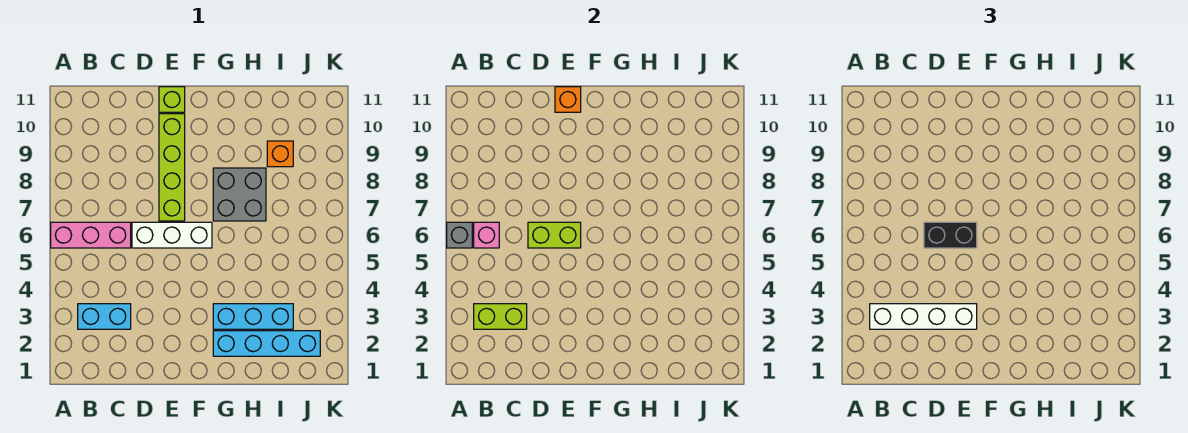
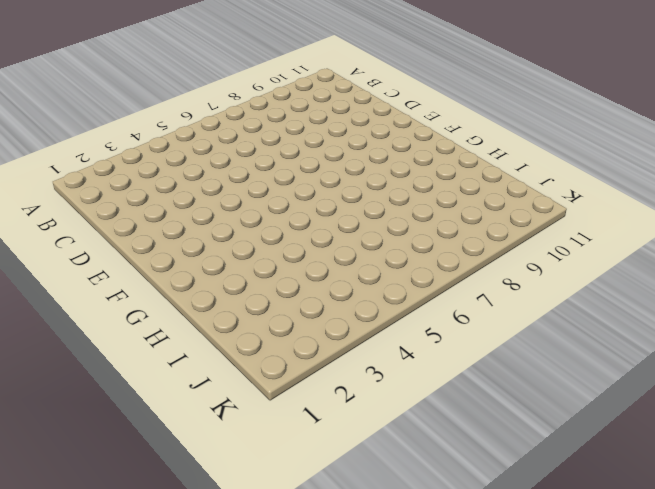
none -> pink brick A6:C6 level 1
none -> cyan brick B3:C3 level 1
none -> white brick D6:F6 level 1

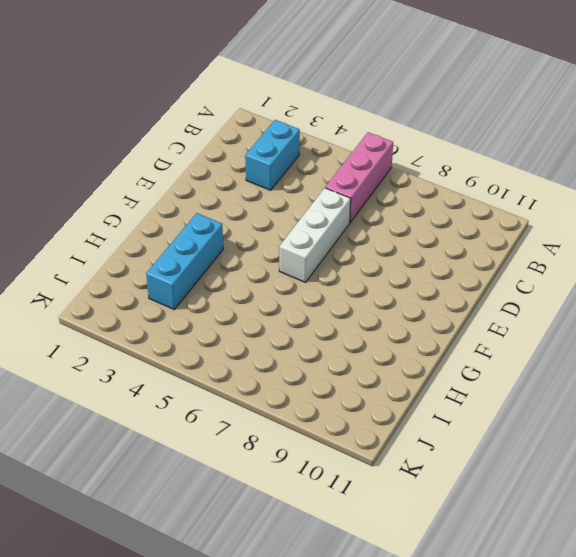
none -> lime brick E7:E10 level 1
none -> lime brick E11 level 1
none -> cyan brick G2:J2 level 1

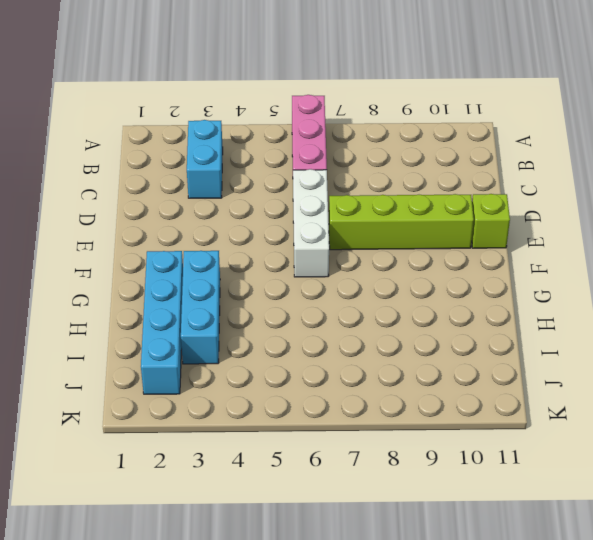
none -> grey brick G7:H8 level 1
none -> orange brick I9 level 1
none -> grey brick A6 level 2

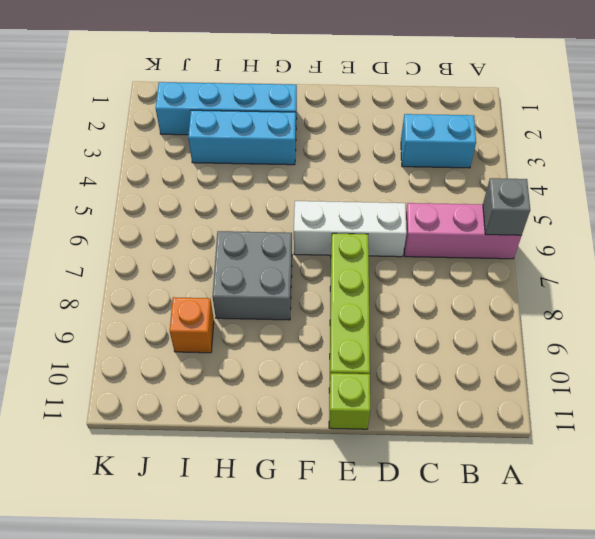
none -> lime brick B3:C3 level 2
none -> pink brick B6 level 2
none -> lime brick D6:E6 level 2

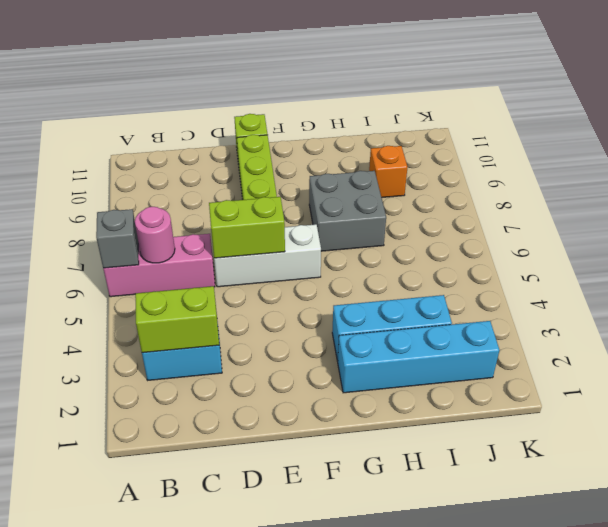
pink round brick B6 level 2 -> pink brick B6 level 2
none -> orange brick E11 level 2
none -> white brick B3:E3 level 3
none -> black brick D6:E6 level 3

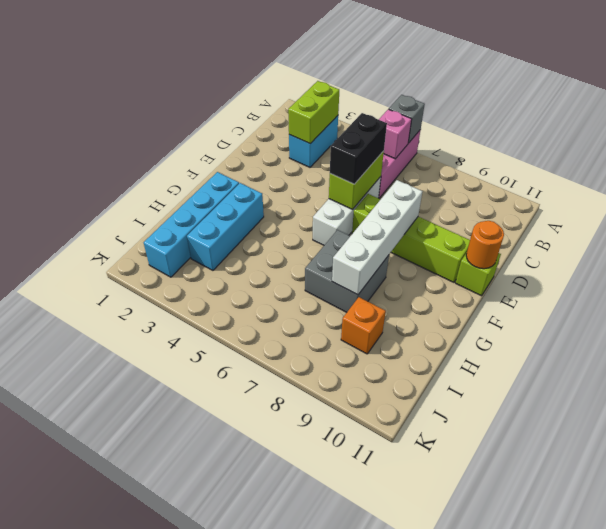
white brick E8:H8 level 2 -> white brick B3:E3 level 3
orange round brick E11 level 2 -> orange brick E11 level 2

